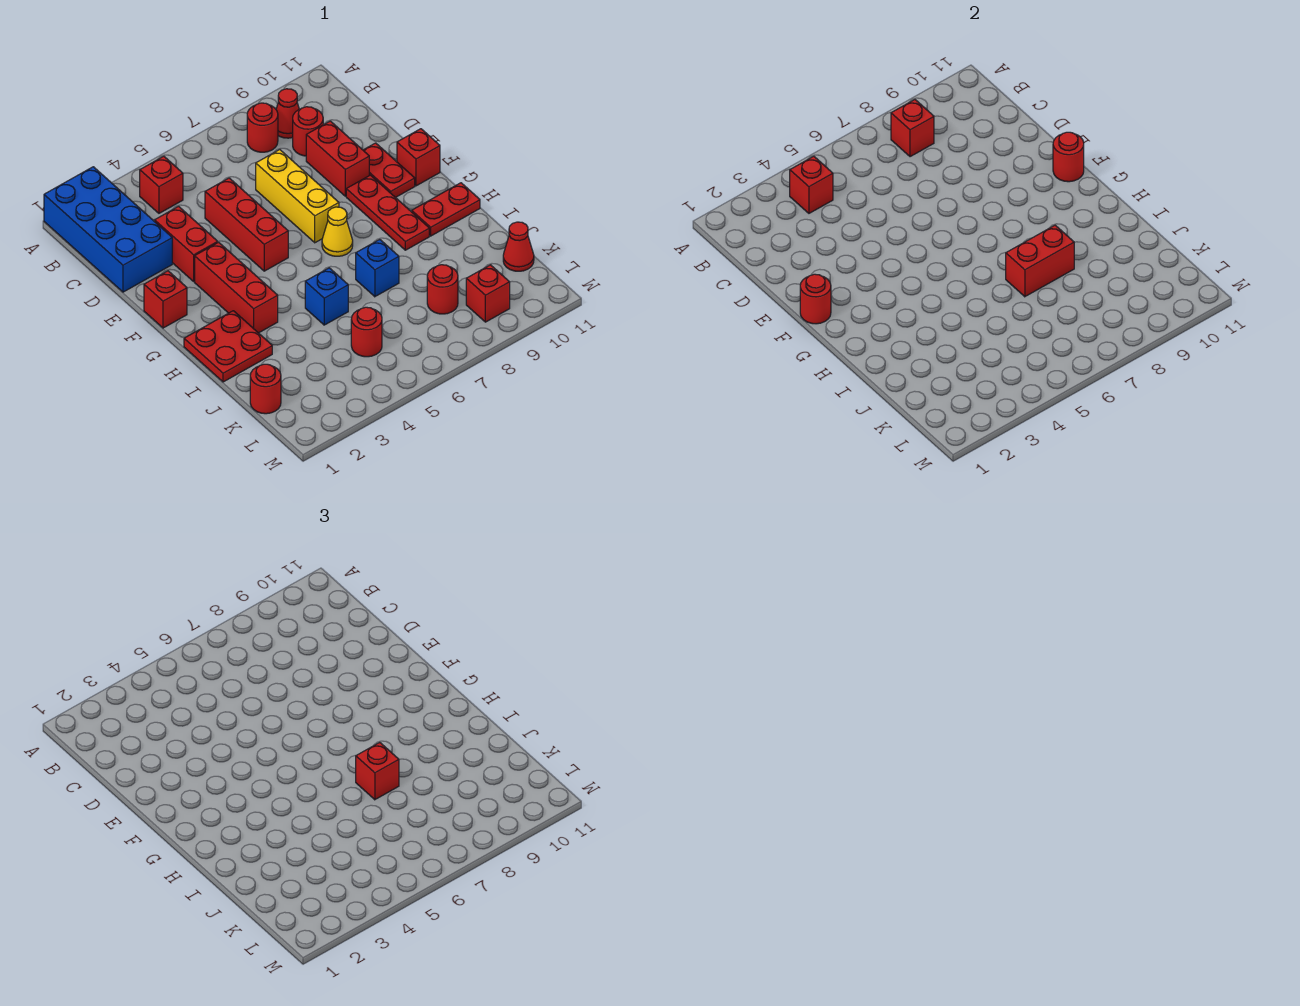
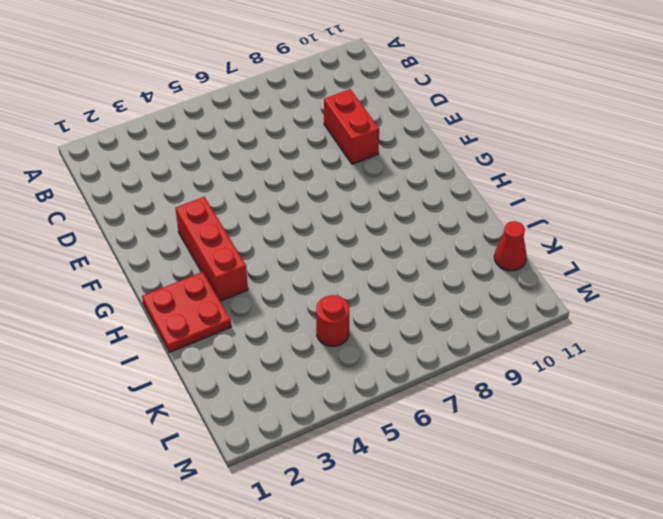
none -> blue brick A1:D2 level 1
none -> red brick B4 level 1
none -> red round brick B8 level 1
none -> red cone B9 level 1

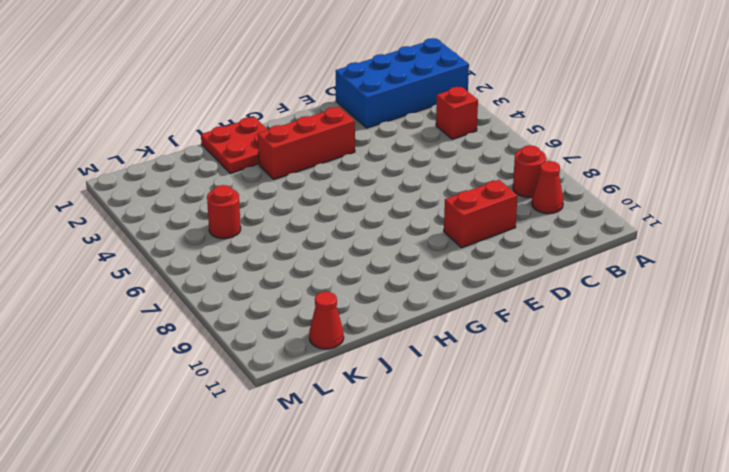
none -> red round brick C9 level 1
none -> red brick D3:E3 level 1
none -> red brick D5:F5 level 1
none -> yellow brick D7:F7 level 1

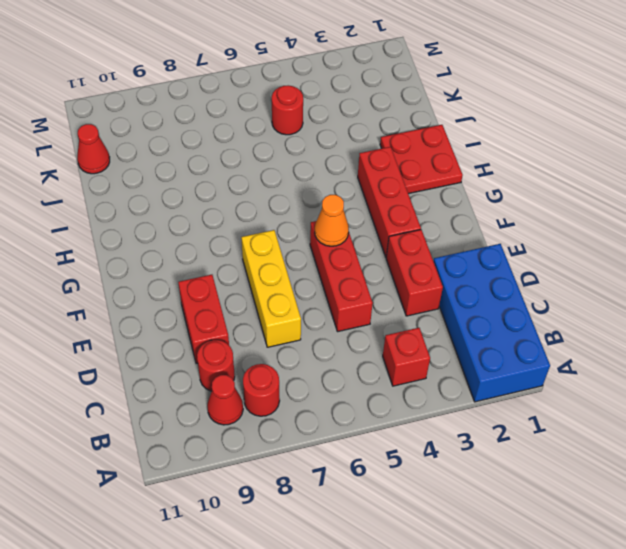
orange cone F5 level 2 -> none
none -> red plate E10:F10 level 1
none -> red brick F1 level 1
none -> red plate F9:H9 level 1
none -> red brick F11 level 1

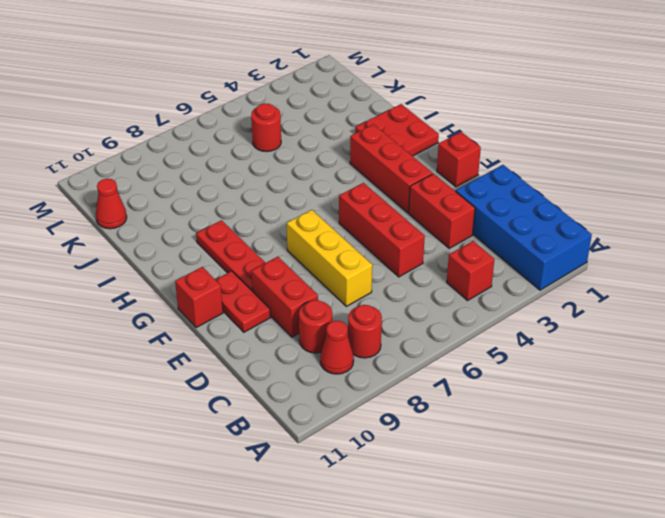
none -> yellow cone G7 level 1
none -> red plate H10:H11 level 1
none -> blue brick I5 level 1
none -> blue brick I7 level 1

